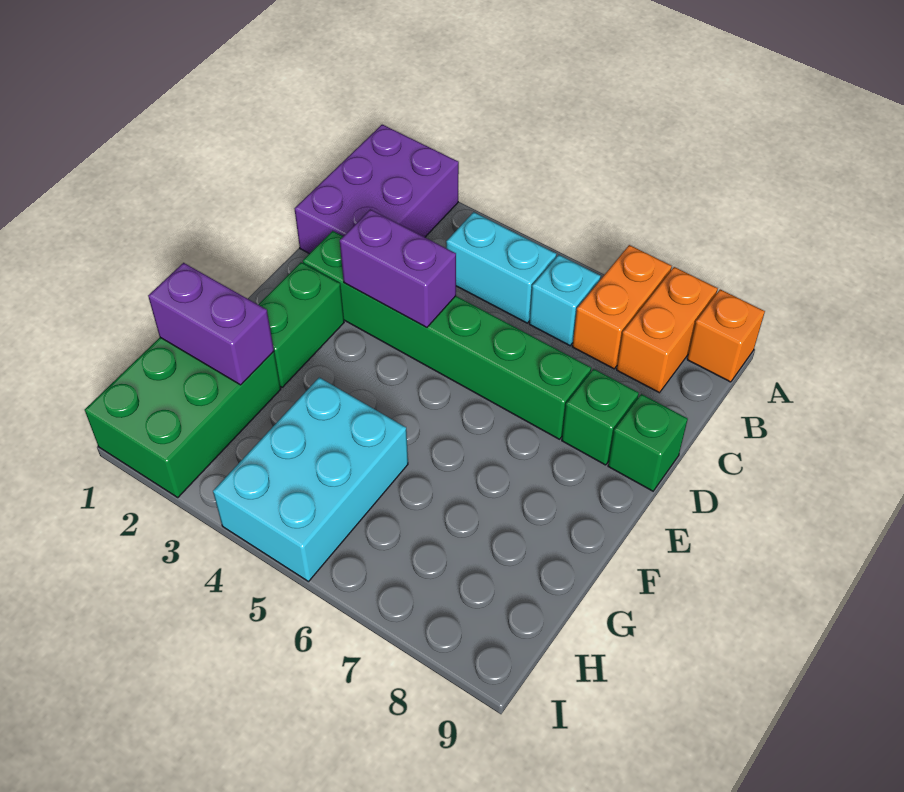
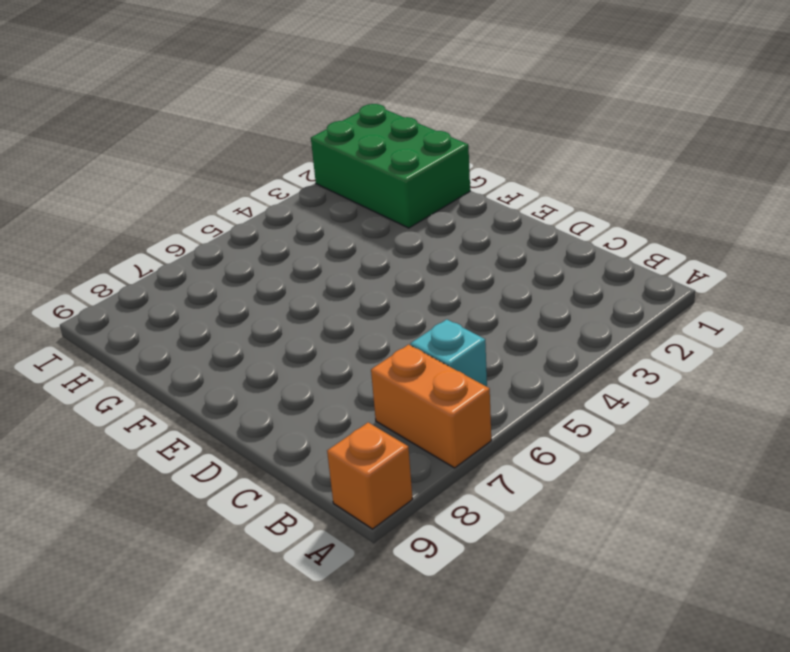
none -> purple brick A1:C2 level 1
none -> orange brick A8:B8 level 1
none -> cyan brick B4:B5 level 1

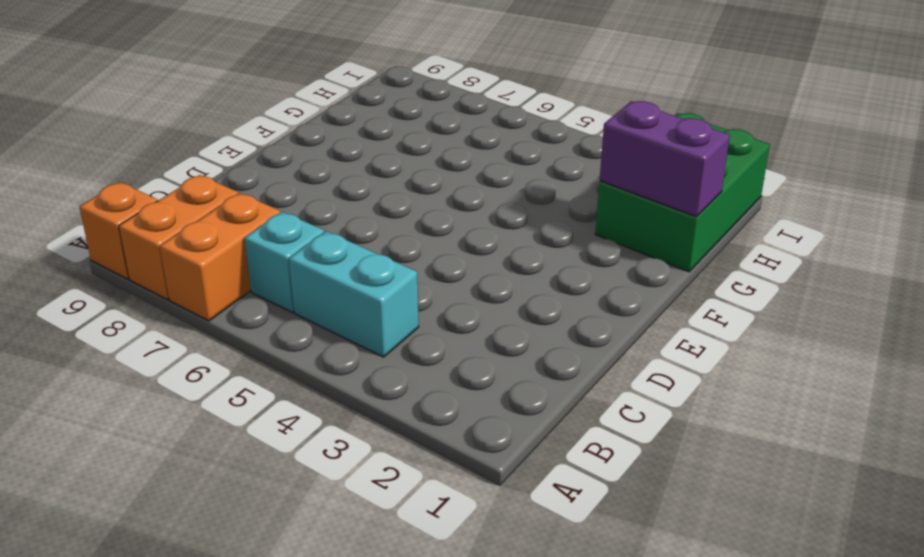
none -> purple brick A1:C2 level 1
none -> green brick D2:D7 level 1
none -> green brick D8 level 1

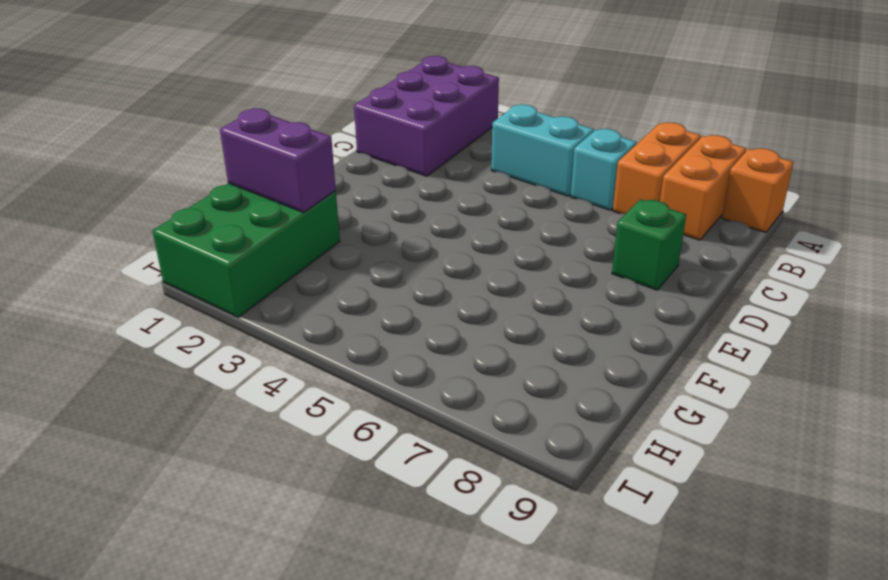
none -> green brick D2:D7 level 1
none -> green brick D9 level 1
none -> green brick E2:F2 level 1

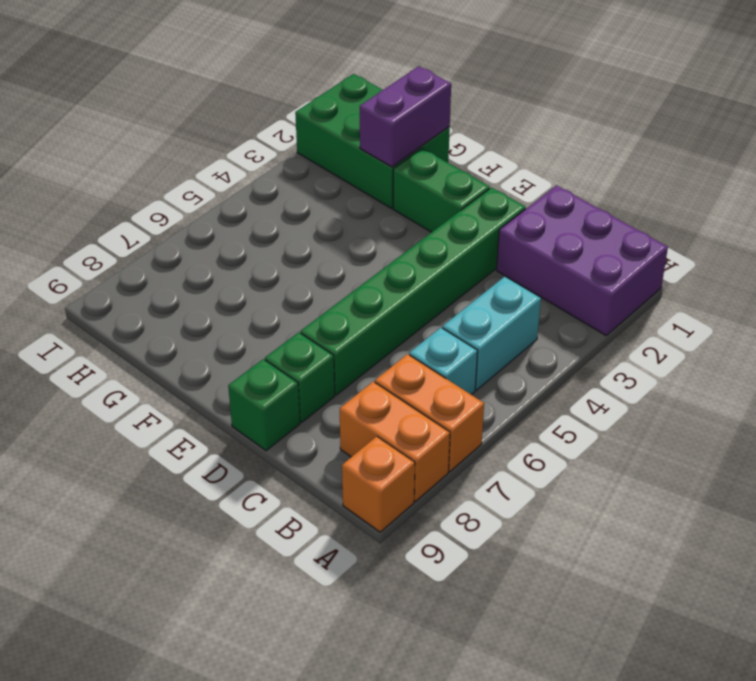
none -> cyan brick G4:I5 level 1
none -> purple brick D3:D4 level 2

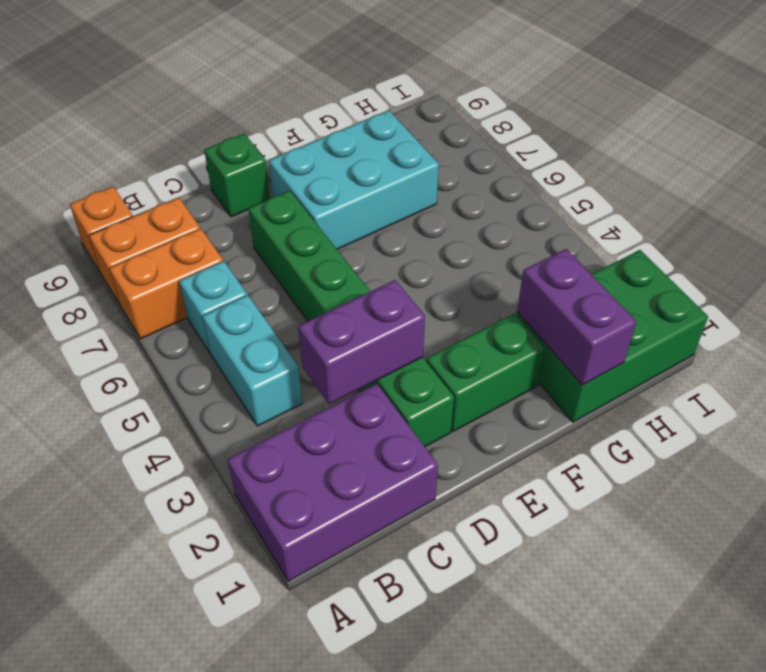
purple brick C3:D3 level 2 -> purple brick D3:D4 level 2
cyan brick E7:G8 level 1 -> cyan brick G4:I5 level 1
none -> green brick D8 level 1

